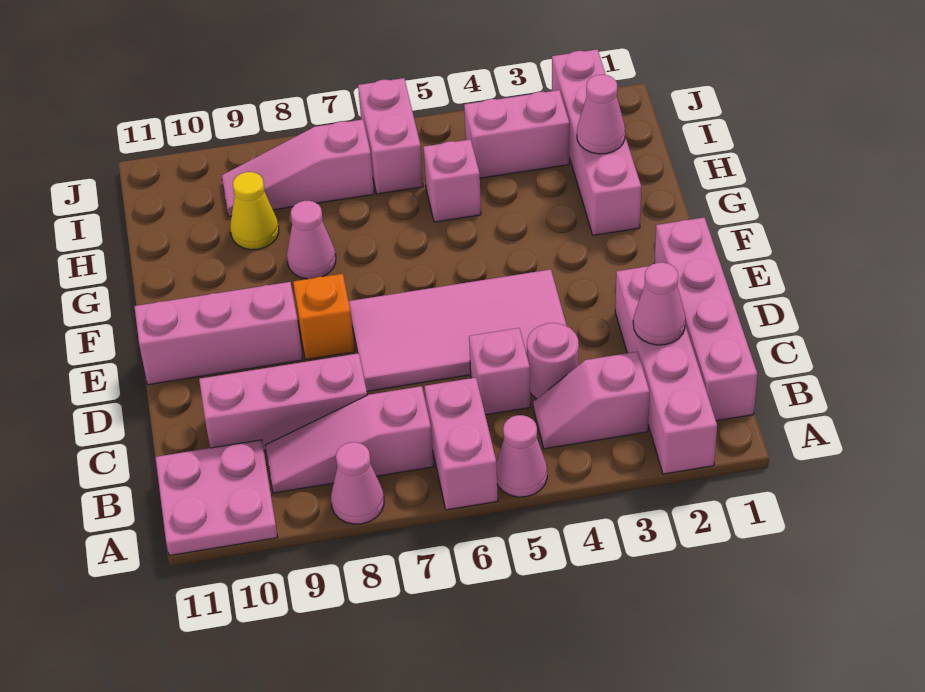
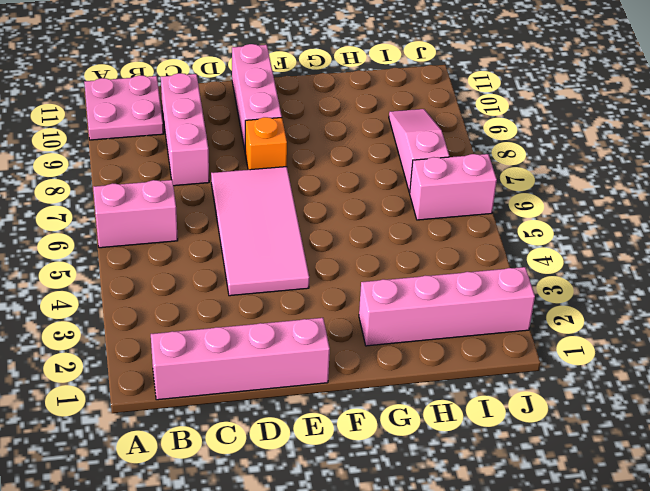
none -> pink brick A2:D2 level 1
none -> pink cone A5 level 1
none -> pink cone A8 level 1

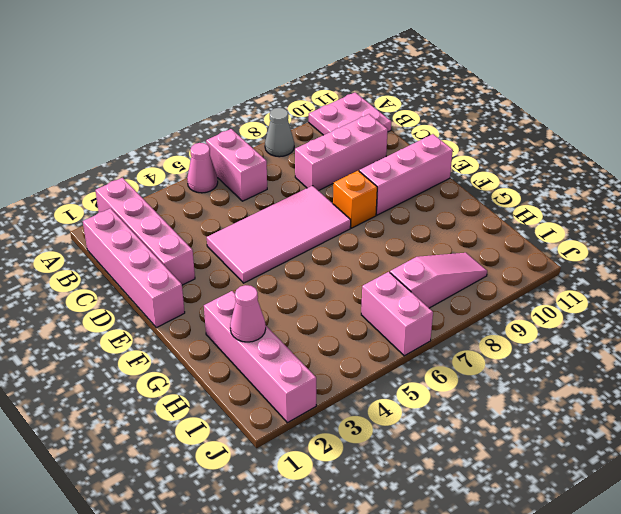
grey cone A8 level 1 -> pink cone A8 level 1
none -> pink slope B3:B4 level 1 top 3
none -> pink slope B7:B9 level 1 top 7
none -> pink round brick C4 level 1

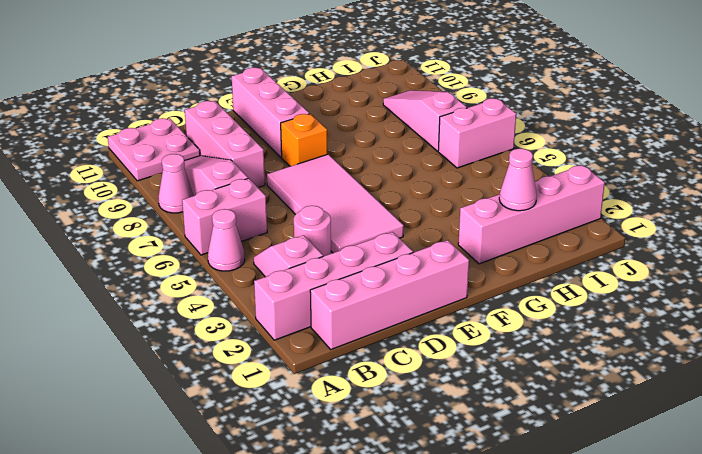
none -> pink brick C5 level 1
none -> pink cone G8 level 1
none -> pink brick H5 level 1

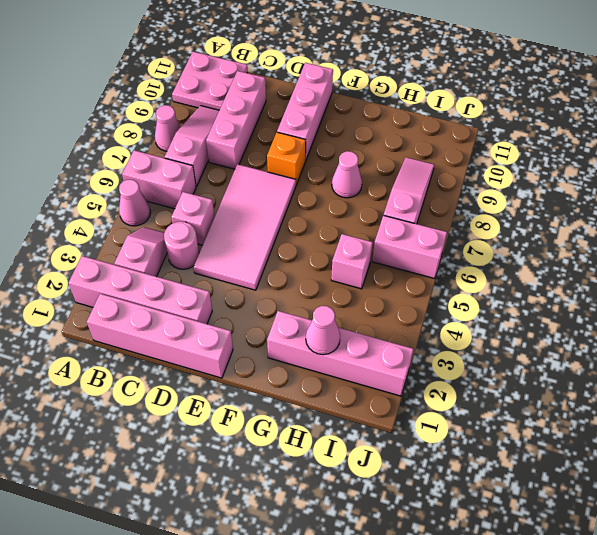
none -> yellow cone H9 level 1
none -> pink brick I3:I4 level 1
none -> pink cone C2 level 2

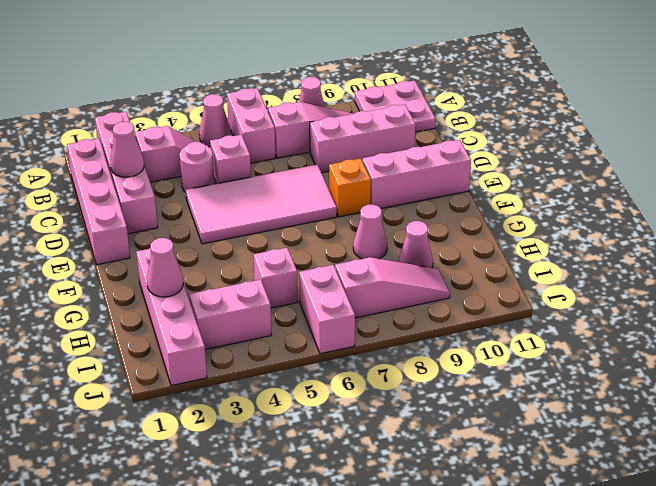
pink cone H9 level 1 -> yellow cone H9 level 1

